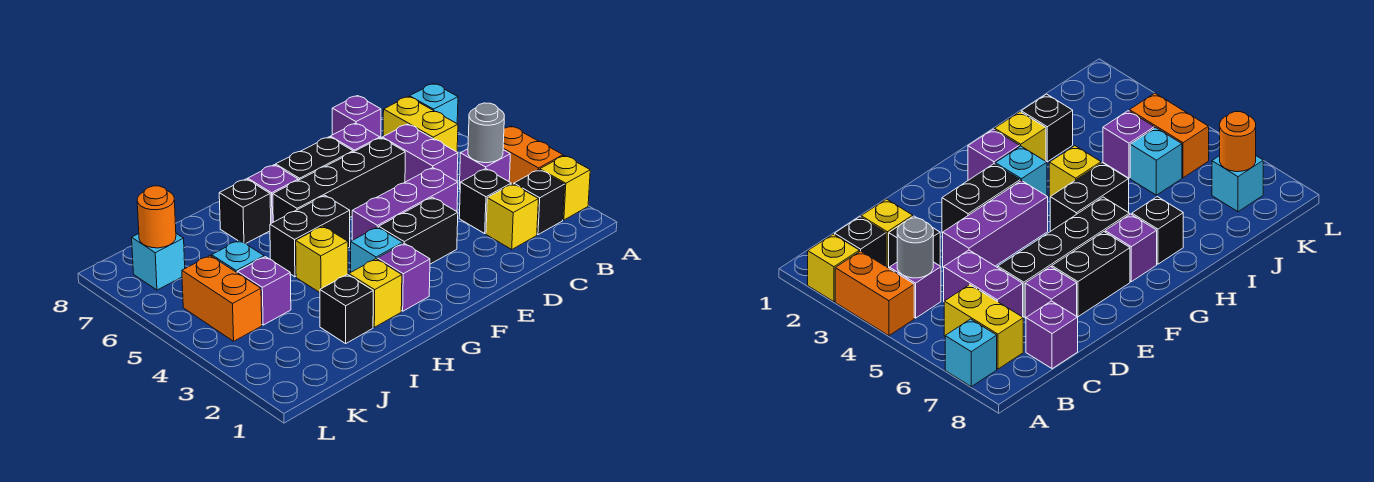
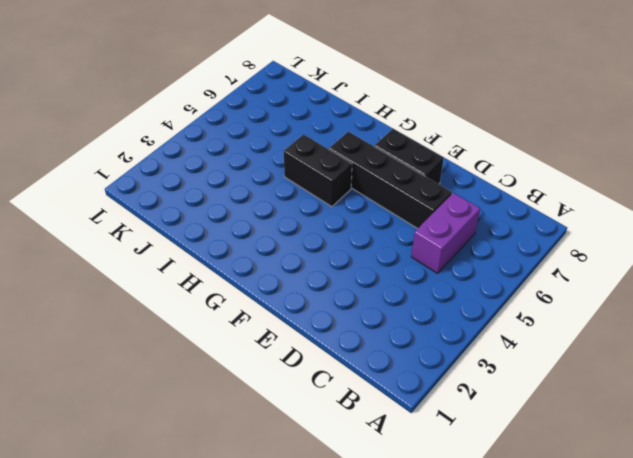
none -> yellow brick A2 level 1
none -> orange brick A3:A4 level 1
none -> cyan brick A7 level 1

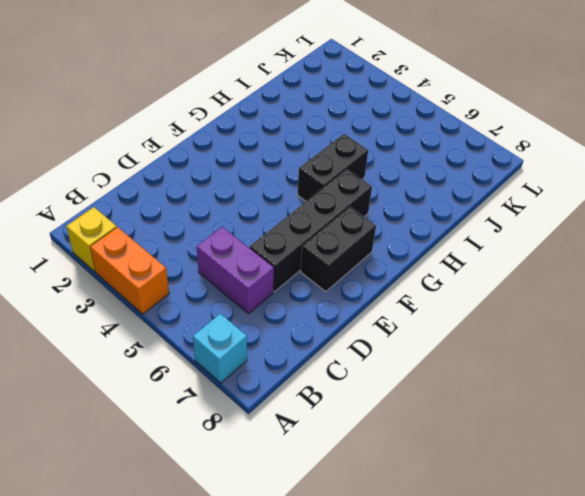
none -> black brick B2 level 1
none -> purple brick B4 level 1
none -> yellow brick B6:B7 level 1

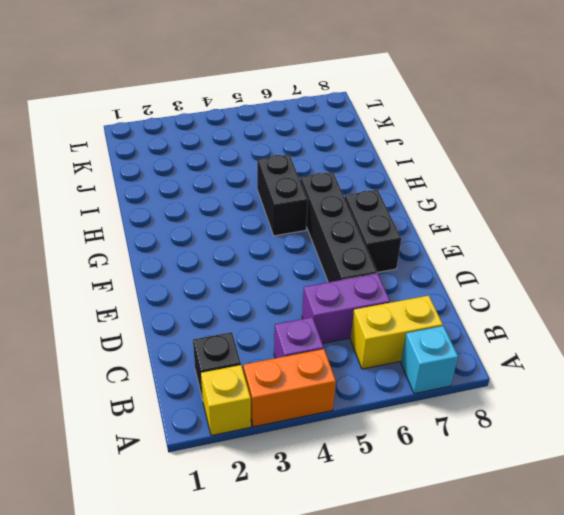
none -> yellow brick C2 level 1
none -> black brick C3 level 1
none -> purple brick C8 level 1

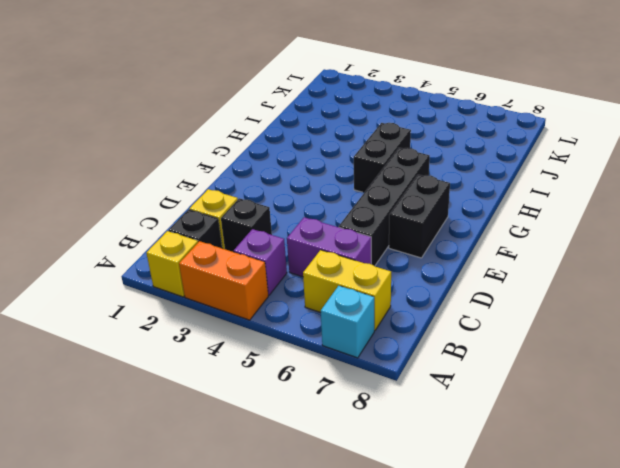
none -> purple brick C8 level 1
none -> purple brick D4:F4 level 1
none -> purple brick D7 level 1

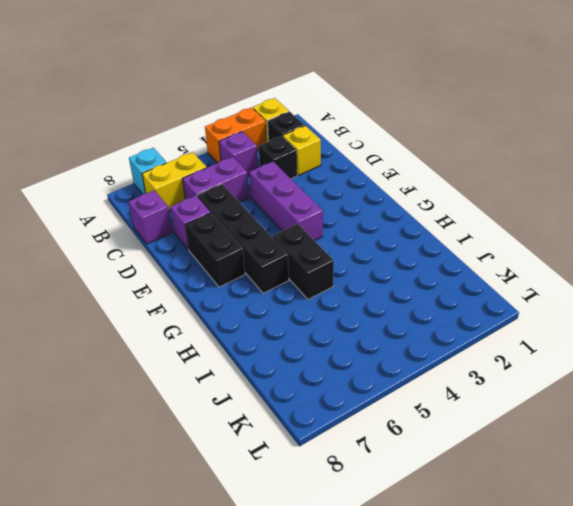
none -> black brick E3:F3 level 1
none -> purple brick G2 level 1
none -> cyan brick G3 level 1

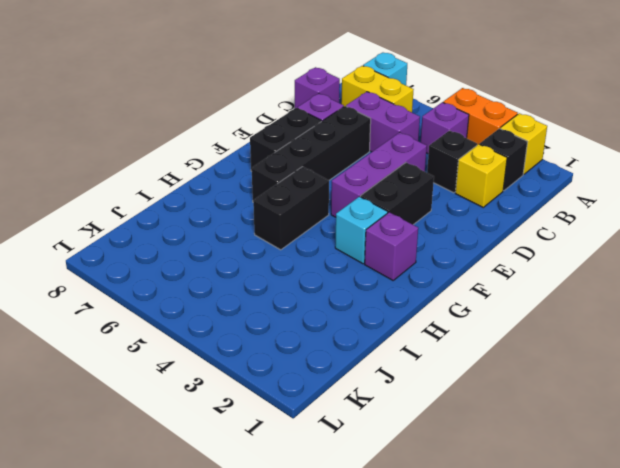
none -> purple brick G7 level 1
none -> yellow brick H2 level 1
none -> yellow brick H4 level 1

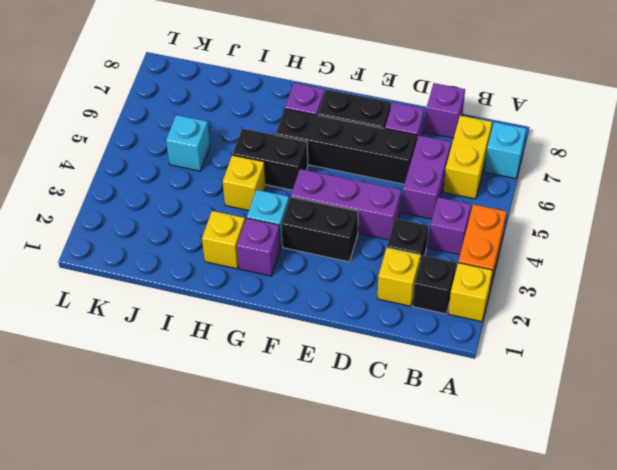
none -> black brick H7 level 1
none -> black brick I2 level 1
none -> purple brick J4 level 1

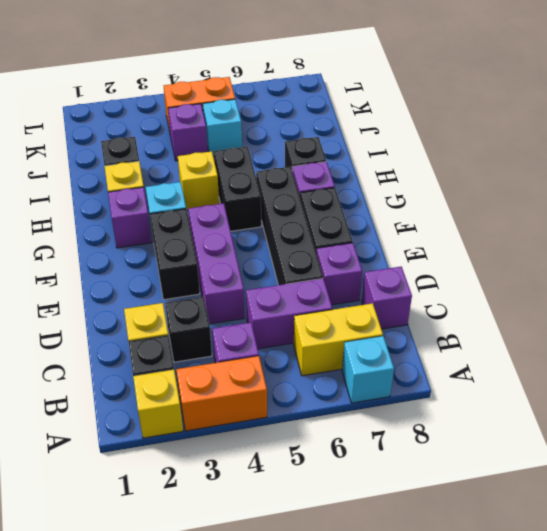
none -> cyan brick K7 level 1
none -> grey round brick B4 level 2
none -> orange round brick K7 level 2

